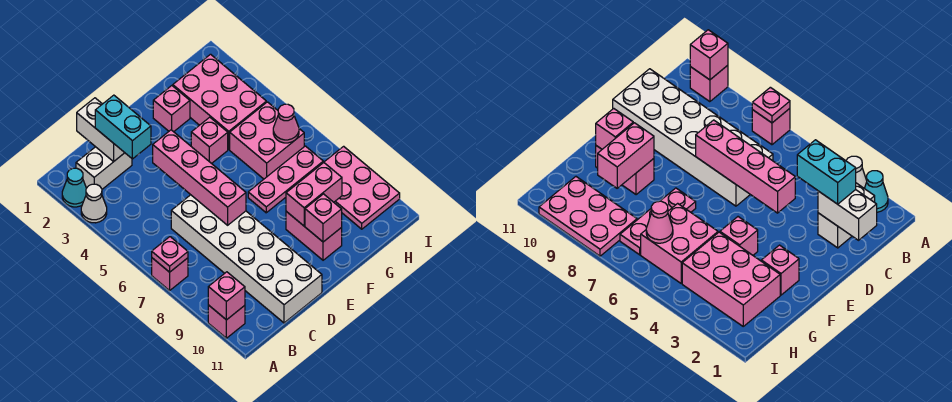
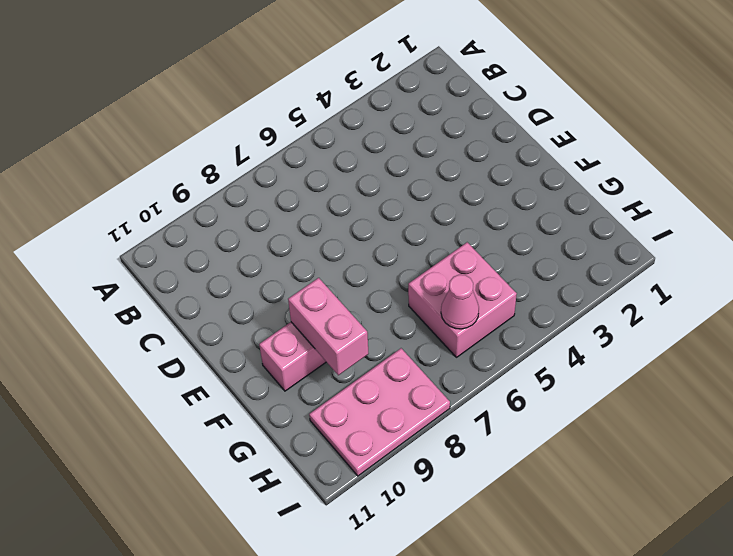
none -> cyan cone A2 level 1
none -> white cone A3 level 1
none -> pink brick A7 level 1

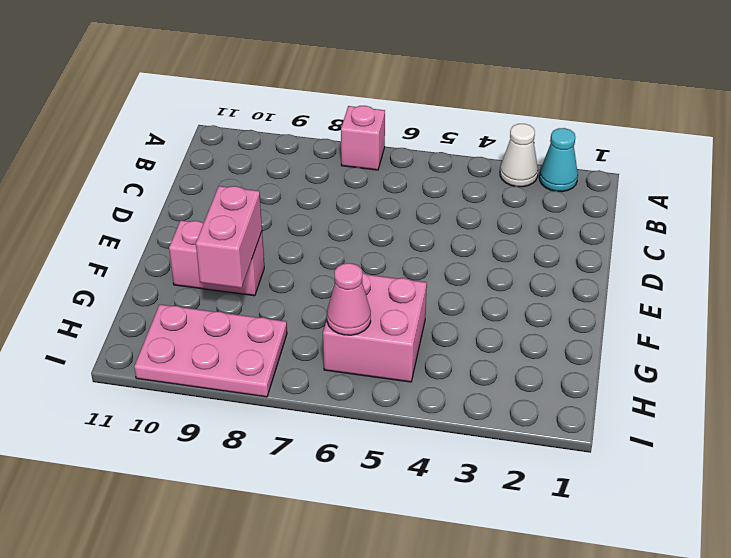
none -> pink brick A10 level 1
none -> white brick B2:C2 level 1
none -> white brick C6:D11 level 1

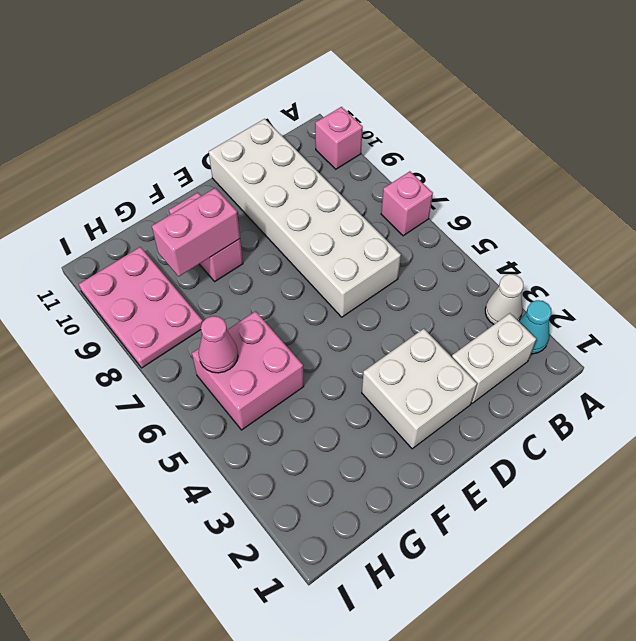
white brick D2:E3 level 1 -> none
none -> pink brick F2 level 1
none -> pink brick F4 level 1
none -> pink plate F7:H7 level 1

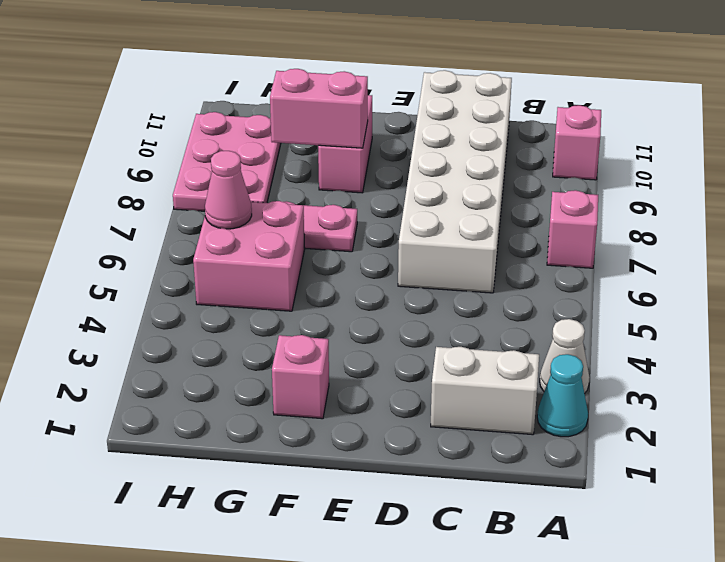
none -> pink brick F4 level 1
none -> pink brick G2:H4 level 1
none -> pink plate A7 level 2

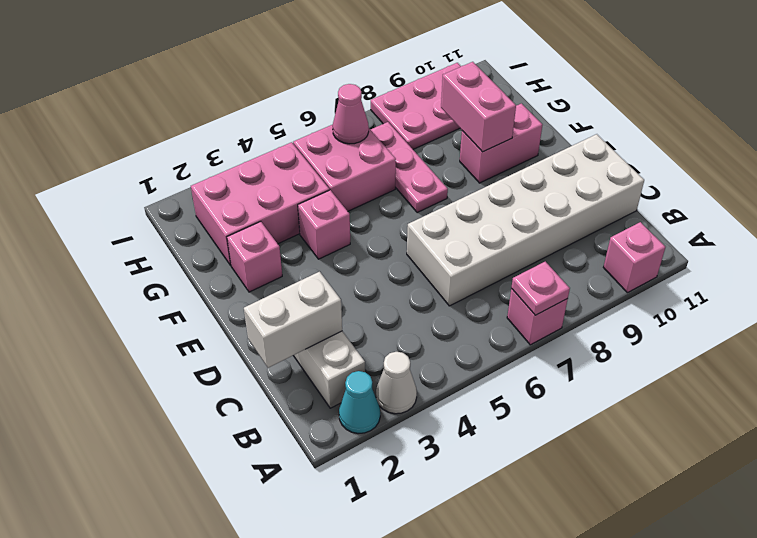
none -> pink brick A10 level 2
none -> pink brick D4:D7 level 2
none -> pink brick F10 level 2

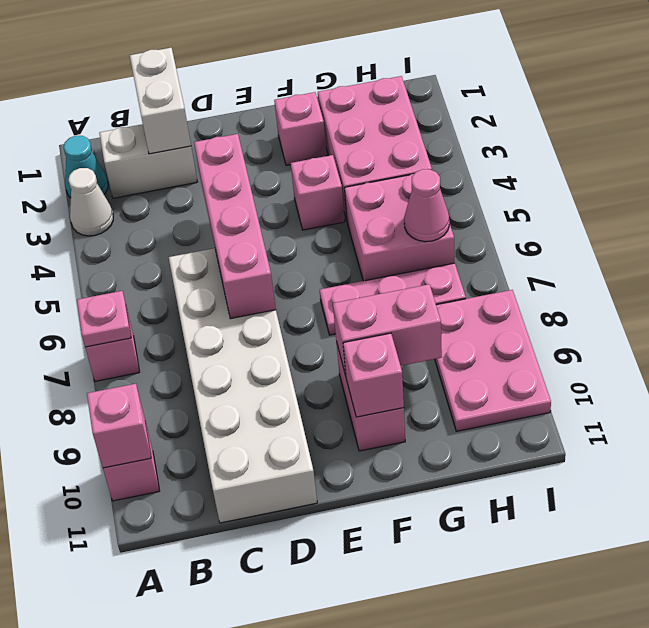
none -> cyan brick C2:C3 level 3

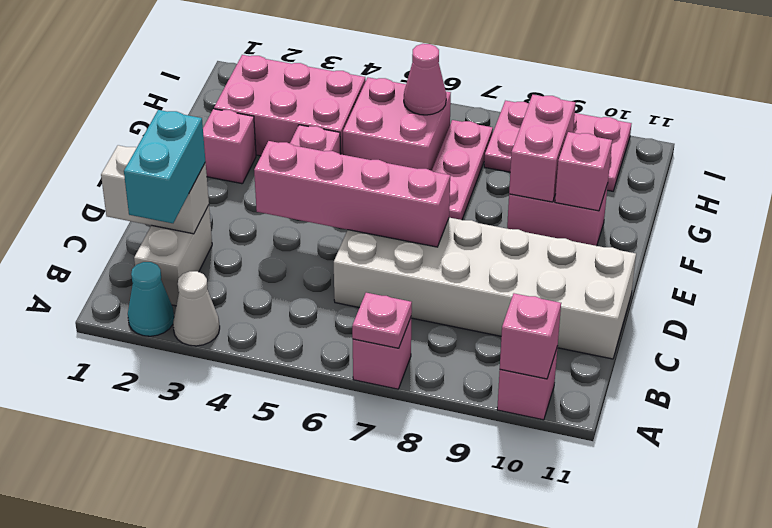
cyan brick B2:C2 level 3 -> cyan brick C2:C3 level 3

